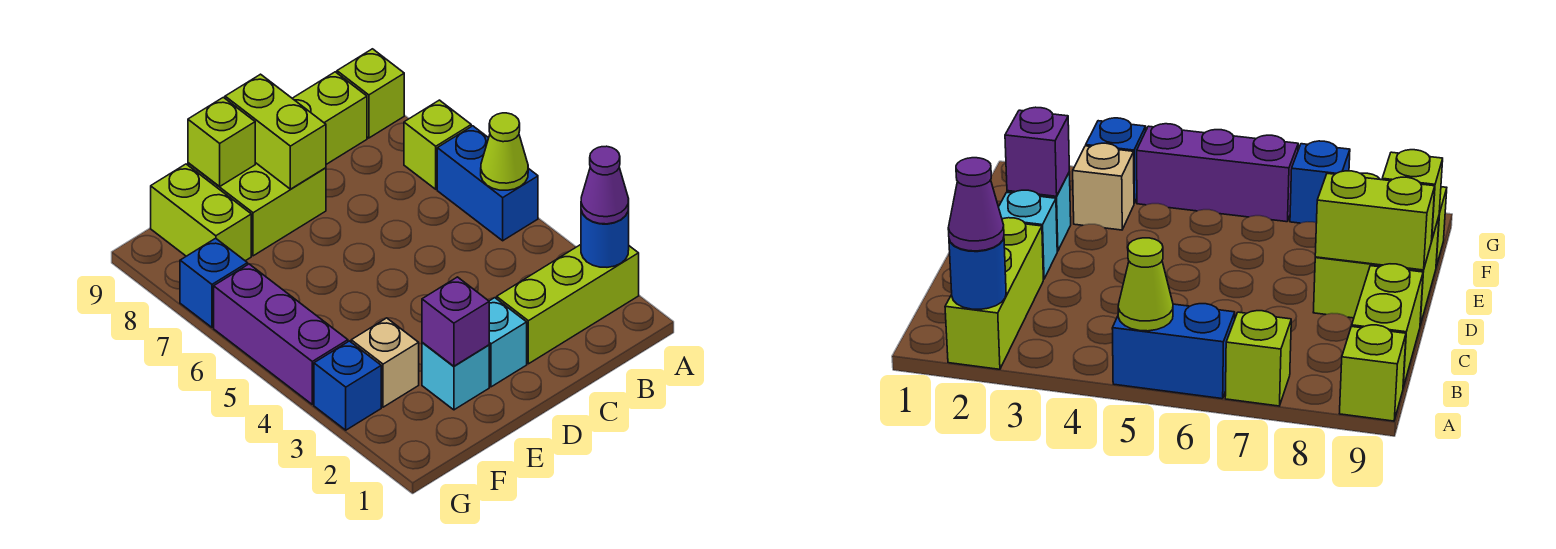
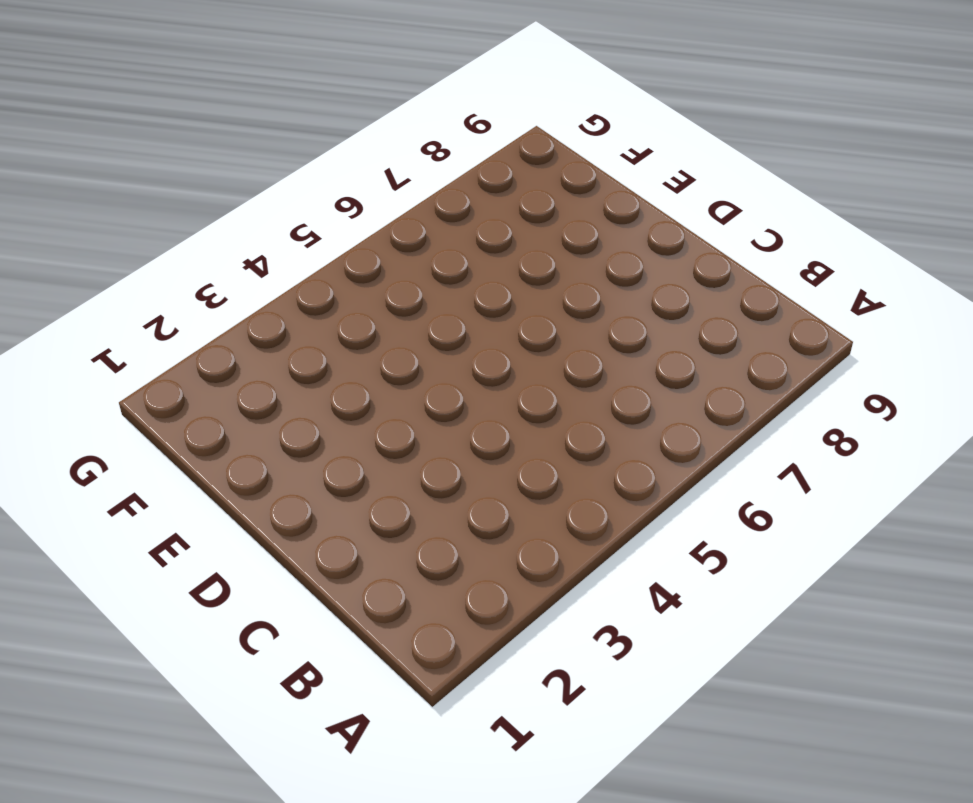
none -> lime brick A2:C2 level 1
none -> blue brick A5:A6 level 1
none -> lime brick A7 level 1

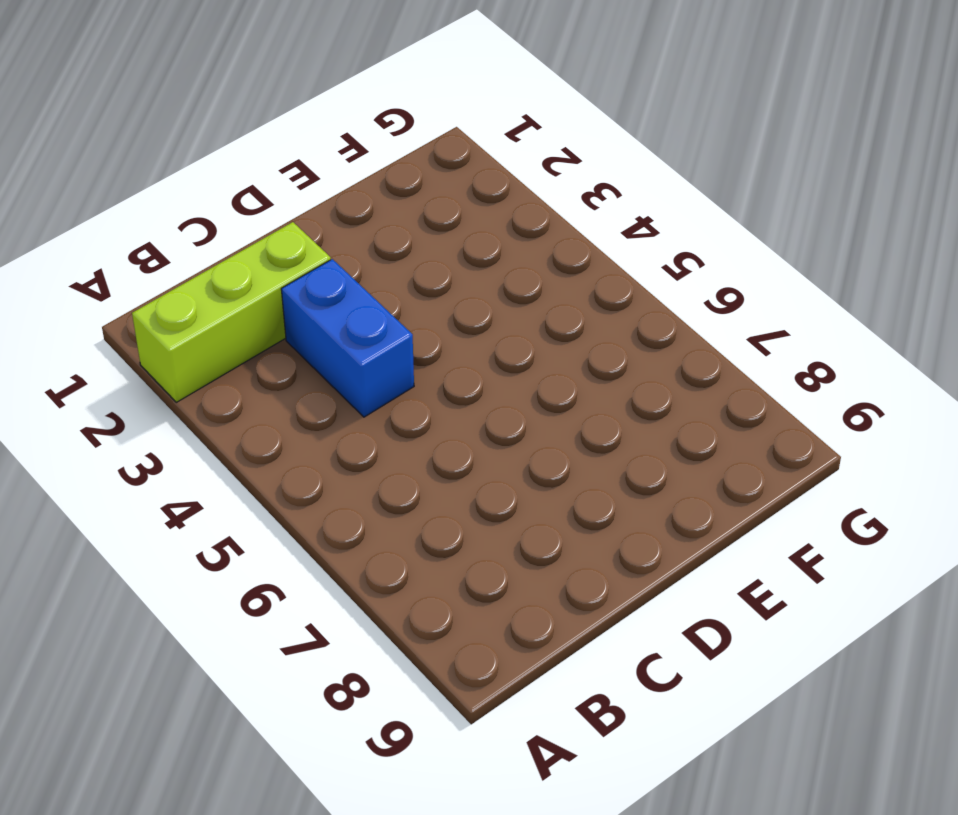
blue brick C3:C4 level 1 -> blue brick A5:A6 level 1
none -> lime brick A7 level 1
none -> lime brick A9 level 1
none -> lime brick B9:C9 level 1

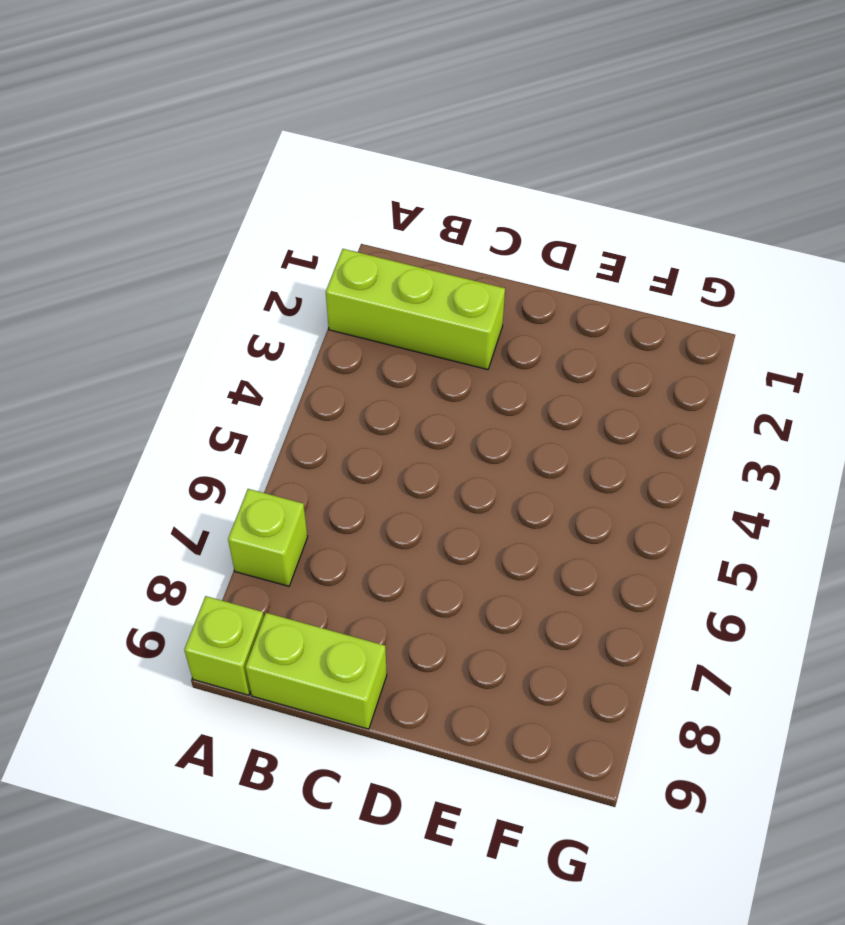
none -> blue brick A5:A6 level 1
none -> cyan brick D2 level 1
none -> lime brick D8:E9 level 1

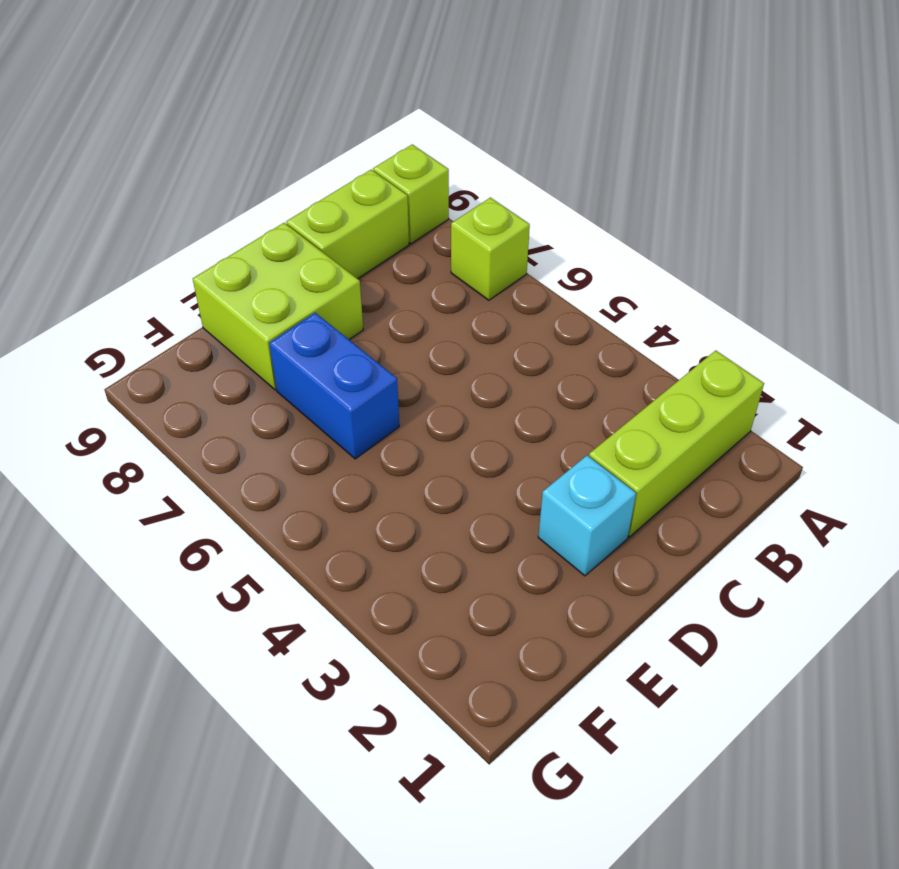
blue brick E6:E7 level 1 -> blue brick A5:A6 level 1
none -> cyan brick E2 level 1
none -> tan brick F3 level 1
none -> lime brick F8:F9 level 1

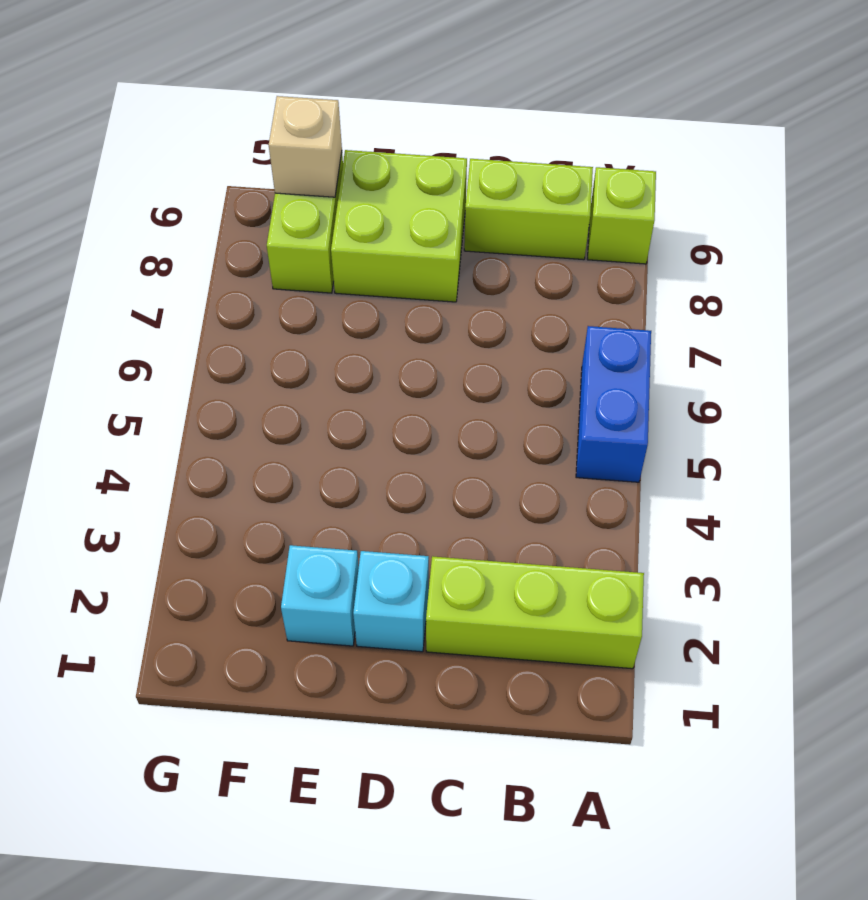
tan brick F9 level 2 -> tan brick F3 level 1
none -> lime brick A7 level 1
none -> blue brick G3 level 1
none -> purple brick G4:G6 level 1

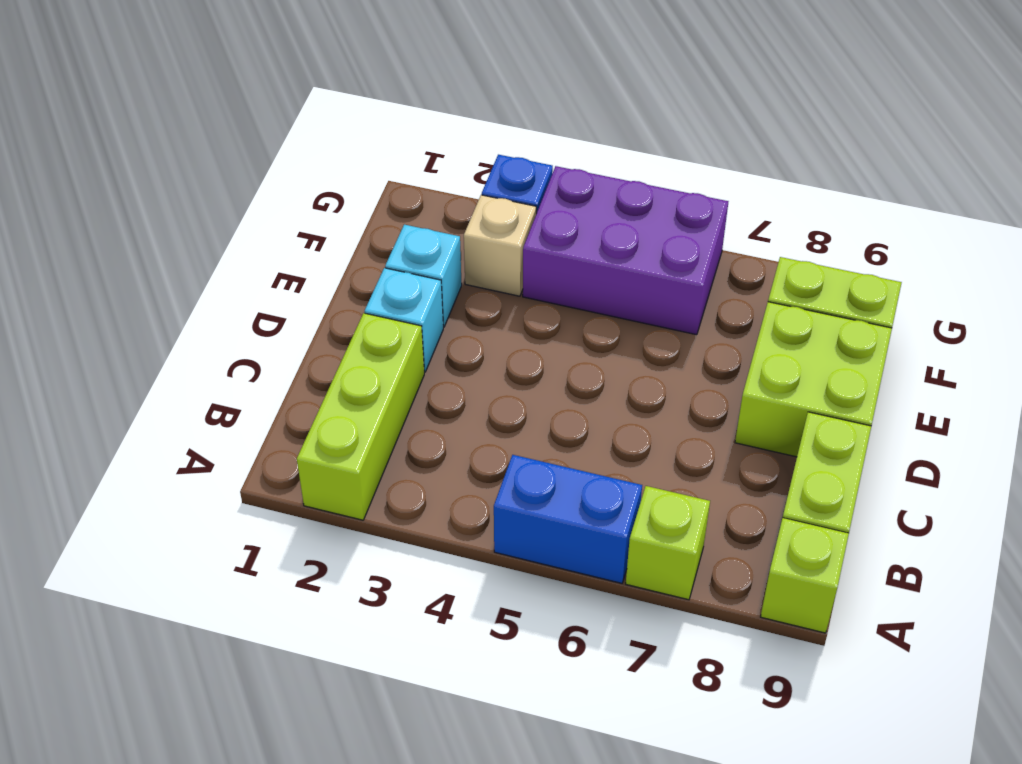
purple brick F4:G6 level 1 -> purple brick G4:G6 level 1
none -> blue brick G7 level 1
none -> blue round brick A2 level 2
none -> lime cone A5 level 2

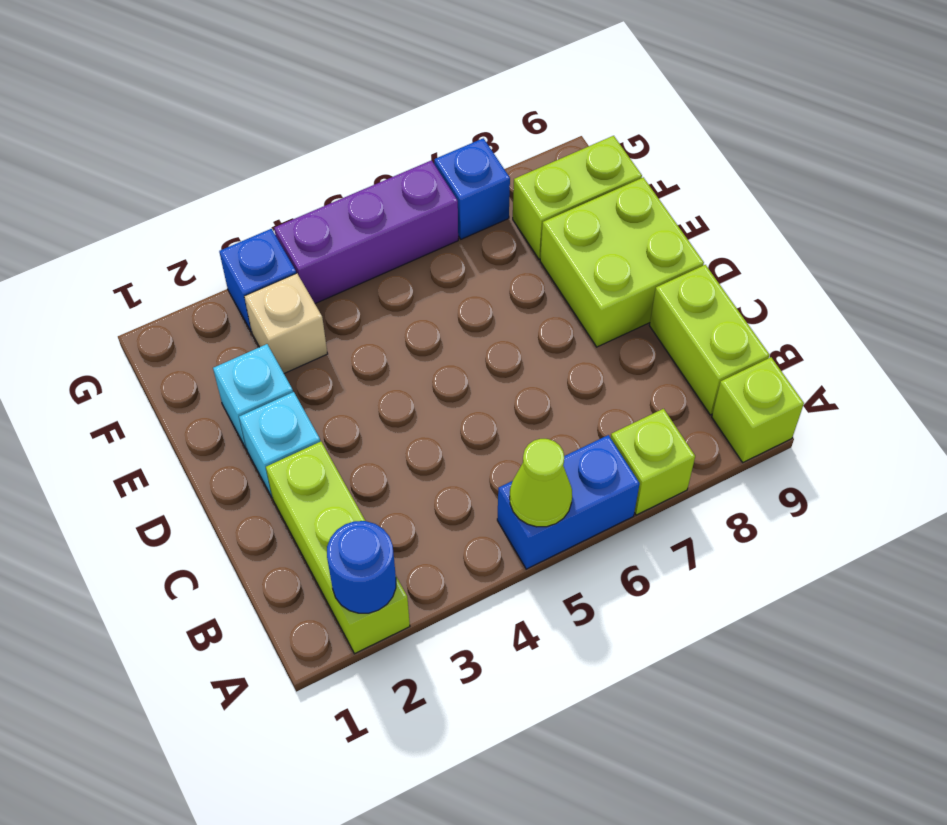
none -> lime brick D8:D9 level 2
none -> purple brick E2 level 2
none -> lime brick E9 level 2

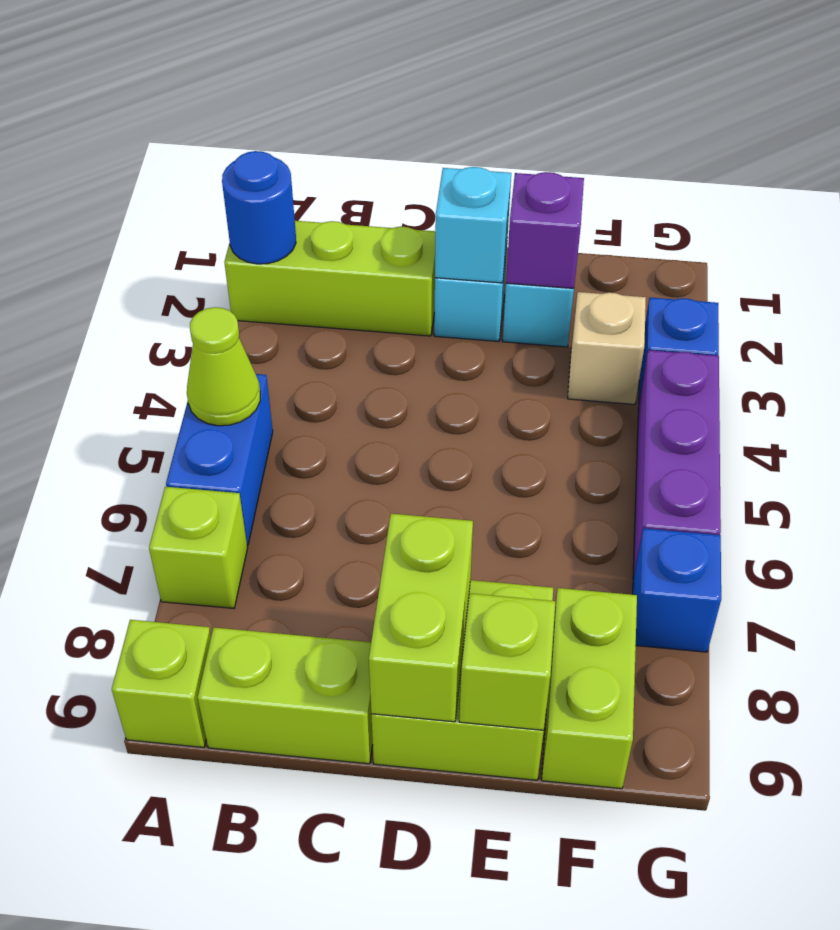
cyan brick D2 level 2 -> none
none -> purple cone A2 level 3

